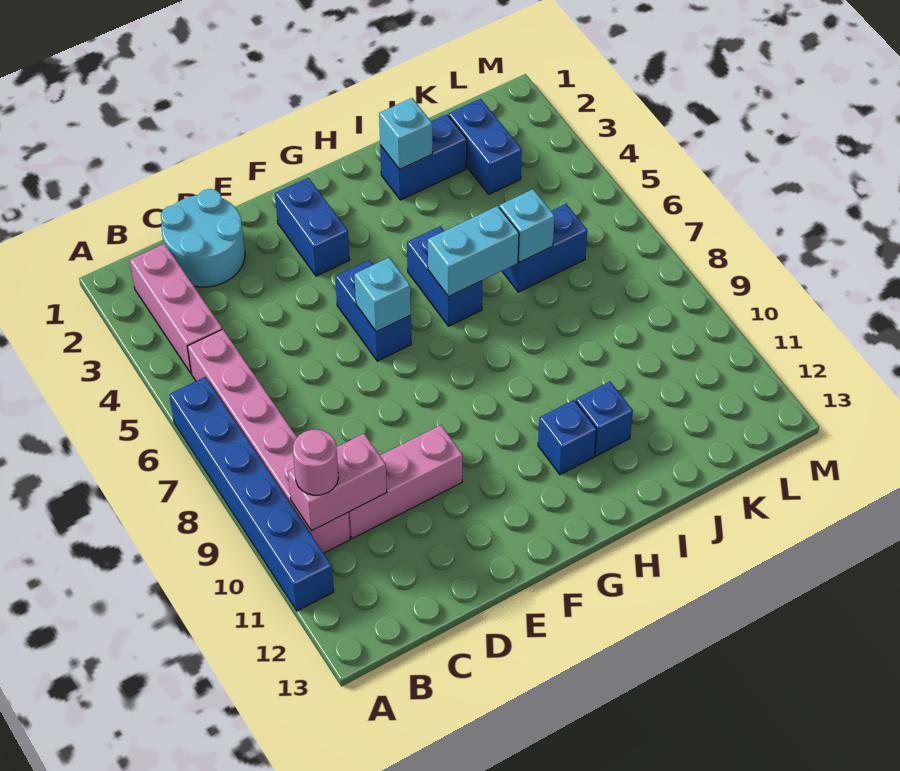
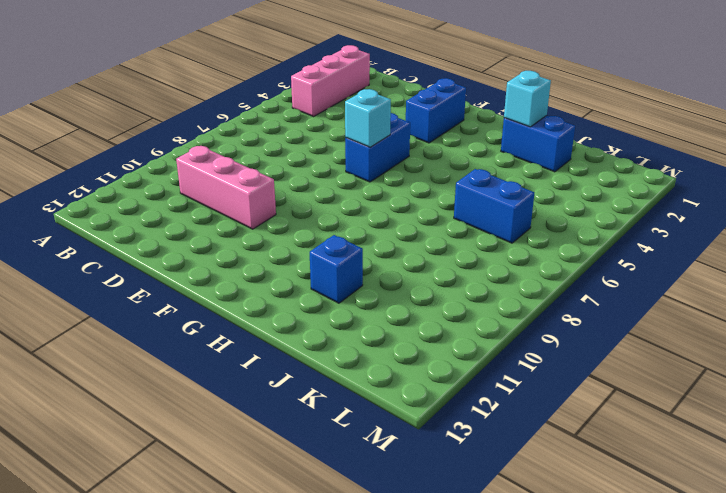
none -> blue brick A6:A11 level 1
none -> pink brick B5:B10 level 1
none -> cyan round brick C1:D2 level 1

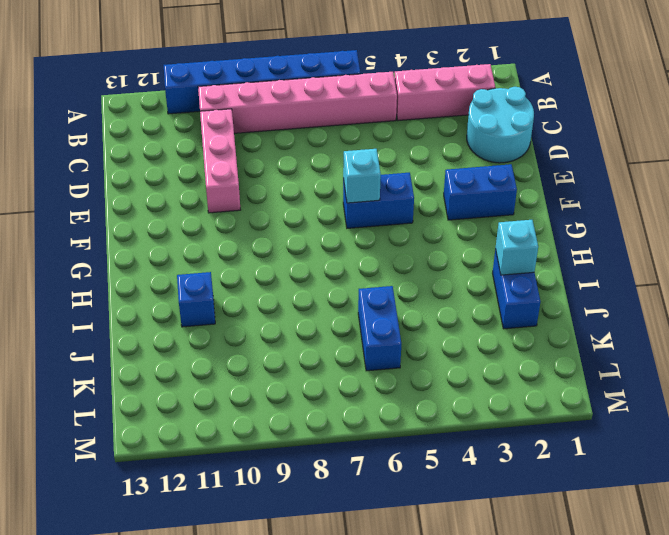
none -> blue brick H5:H6 level 1
none -> blue brick H11 level 1
none -> blue brick K2:K3 level 1

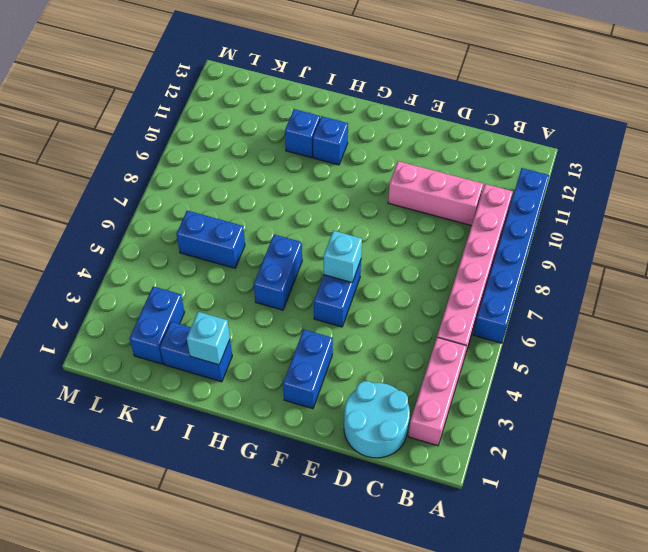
none -> pink brick B10:C10 level 2
none -> cyan brick H6:I6 level 2
none -> cyan brick J6 level 2

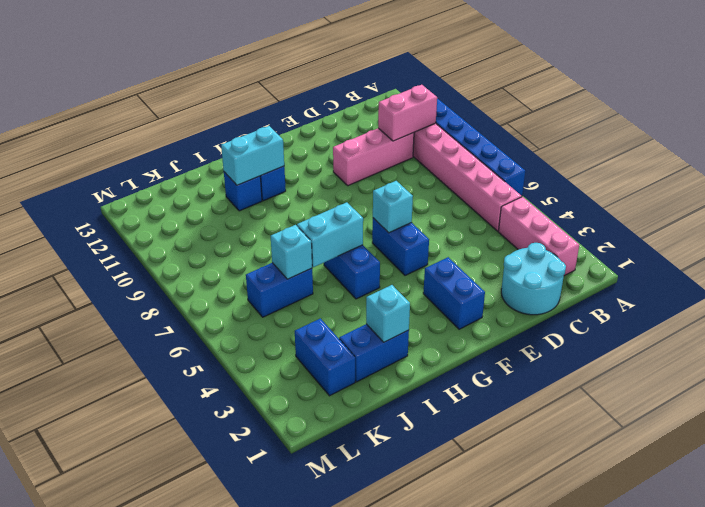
cyan brick H11:I11 level 2 -> none
none -> pink round brick B10 level 3

